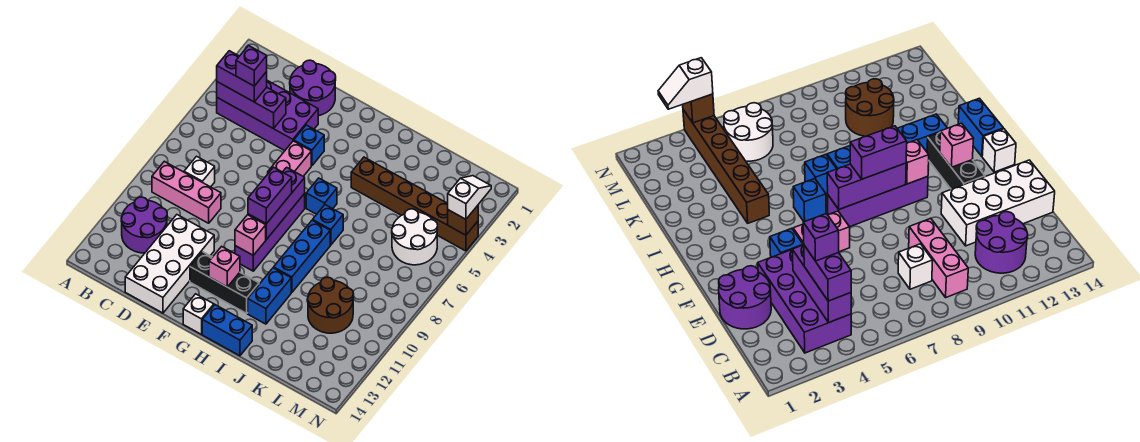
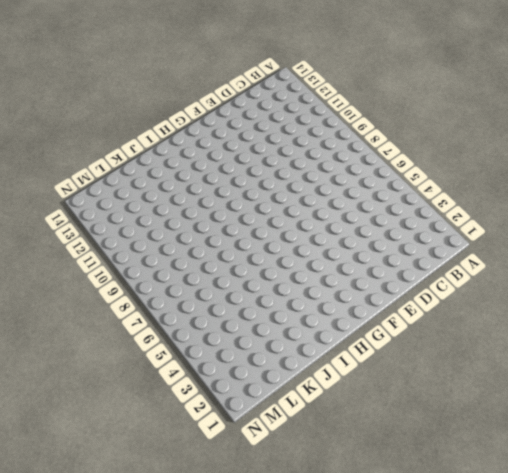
none -> purple brick B3:E4 level 1
none -> pink brick B9:D9 level 1
none -> purple round brick B11:C12 level 1

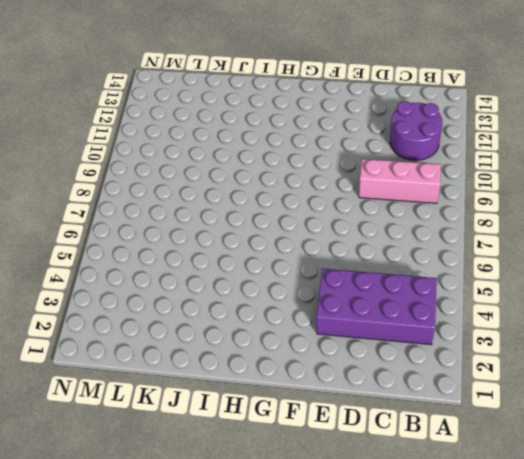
none -> white brick C8 level 1
none -> purple round brick D1:E2 level 1
none -> white brick D11:E14 level 1

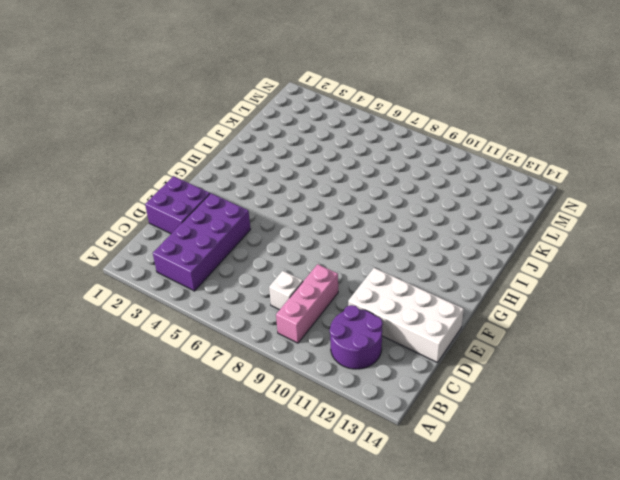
purple brick D1:E2 level 1 -> purple round brick D1:E2 level 1
none -> blue brick F4 level 1
none -> pink brick F5:F6 level 1
none -> black brick F12:H12 level 1

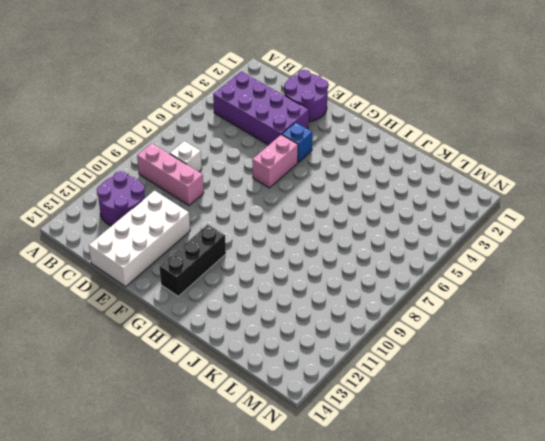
black brick G11:G13 level 1 -> black brick F12:H12 level 1
none -> purple brick G7:G10 level 1
none -> white brick G14 level 1
none -> blue brick H6 level 1

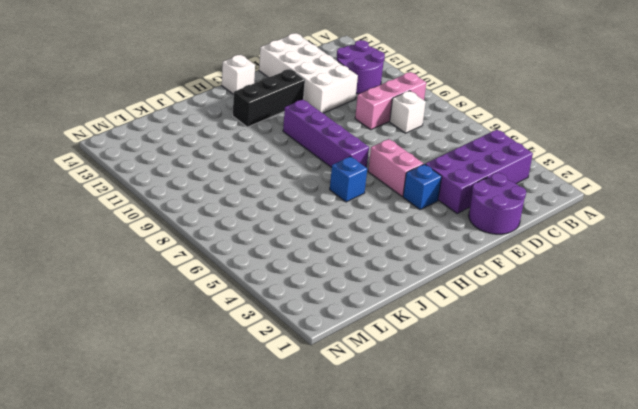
none -> blue brick H14:I14 level 1
none -> brown brick I4:N4 level 1
none -> blue brick I7 level 1

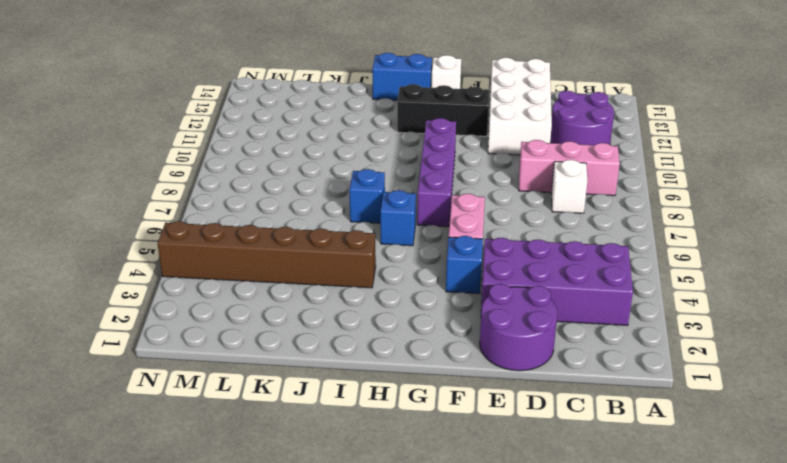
none -> blue brick I8:I10 level 1
none -> blue brick I11:I12 level 1
none -> brown round brick K10:L11 level 1

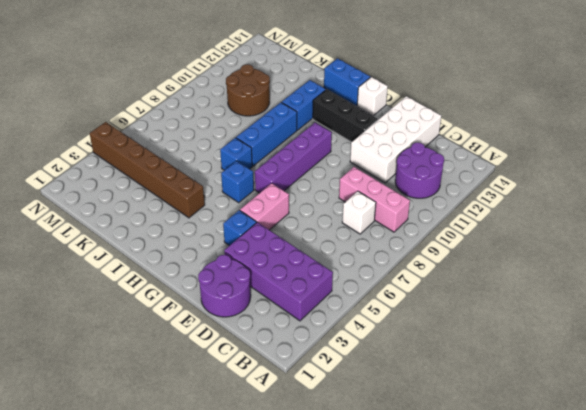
none -> white round brick L5:M6 level 1
none -> purple brick B4:D4 level 2
none -> purple brick G7:G9 level 2

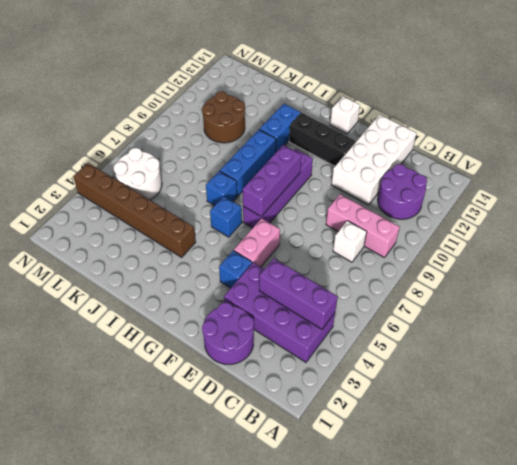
none -> blue brick H14:I14 level 1
none -> pink brick G10 level 2
none -> pink brick G12 level 2

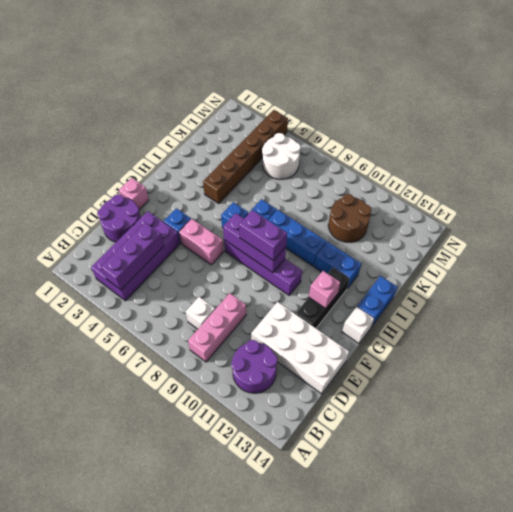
pink brick F1 level 1 -> pink brick G10 level 2
none -> brown brick N4 level 2
none -> purple brick B4:C4 level 3
none -> white slope N3:N4 level 3 top 4

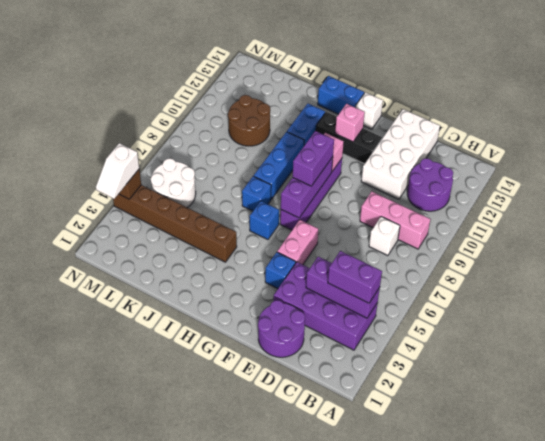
none -> purple brick C4 level 4

